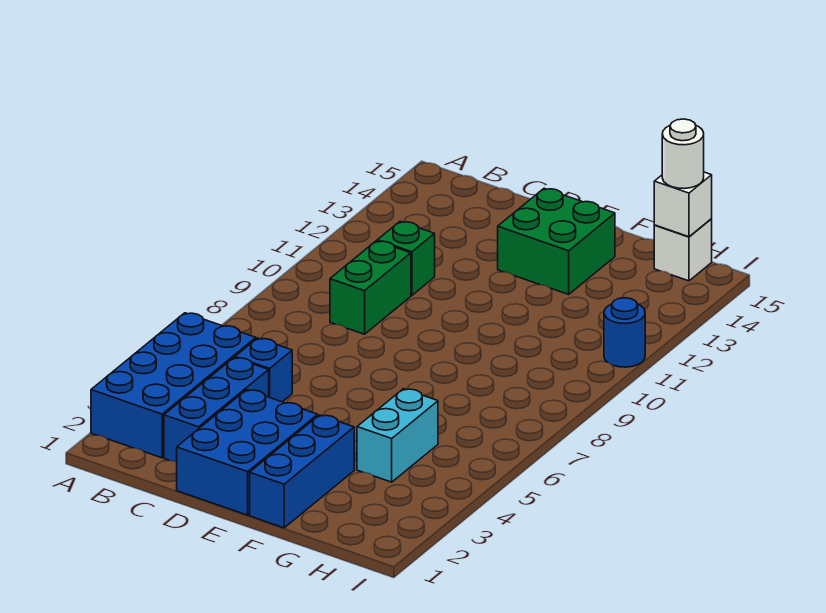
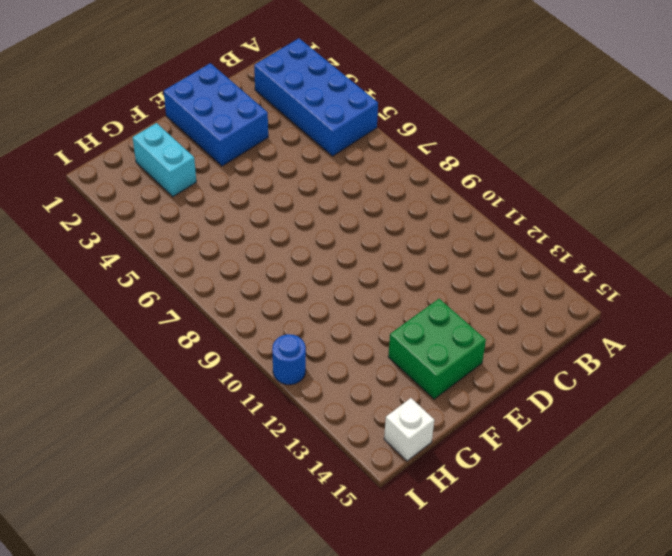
cyan brick G2:G3 level 1 -> cyan brick G4:G5 level 1
none -> blue brick C2:C4 level 1
none -> blue brick C5 level 1
none -> green brick C9:C10 level 1

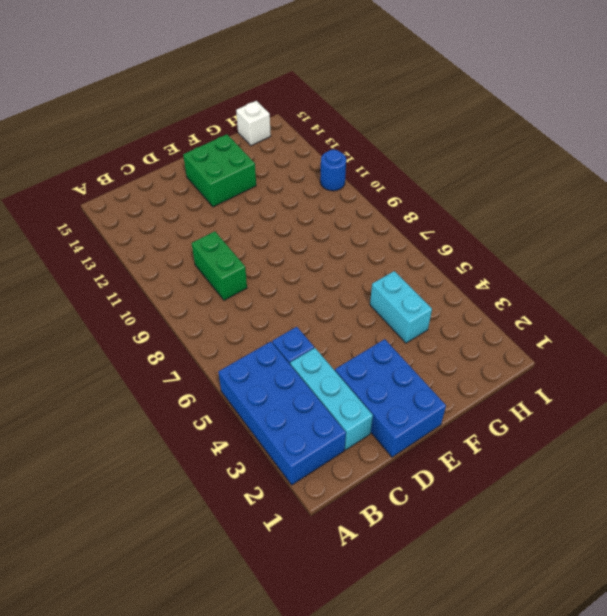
cyan brick C2:C4 level 1 -> blue brick C2:C4 level 1
none -> green brick C11 level 1
none -> blue brick F1:F3 level 1
none -> white brick H15 level 2

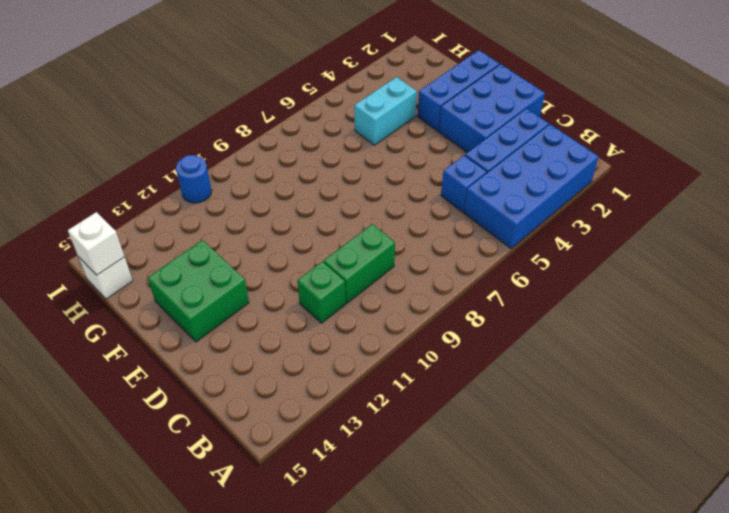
none -> white round brick H15 level 3

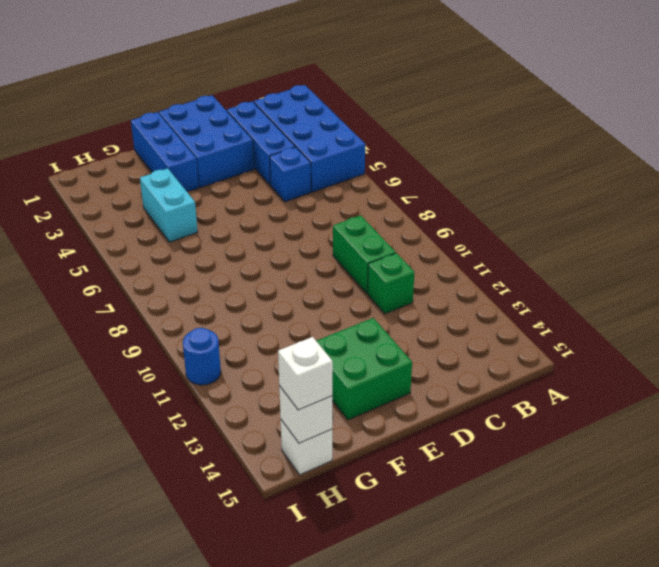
white brick H15 level 3 -> white round brick H15 level 3

